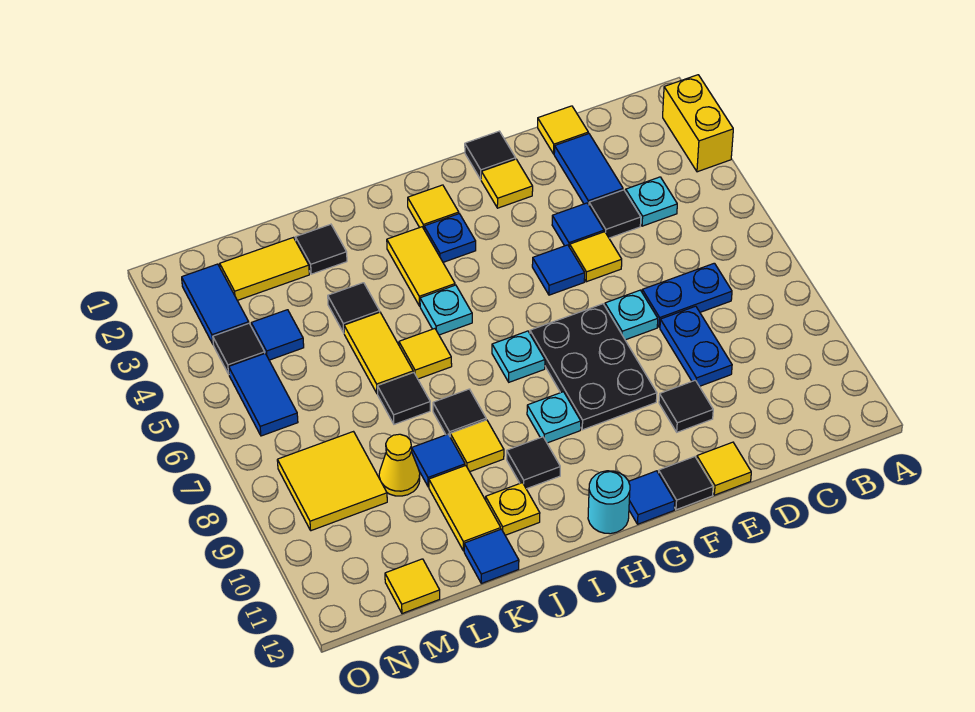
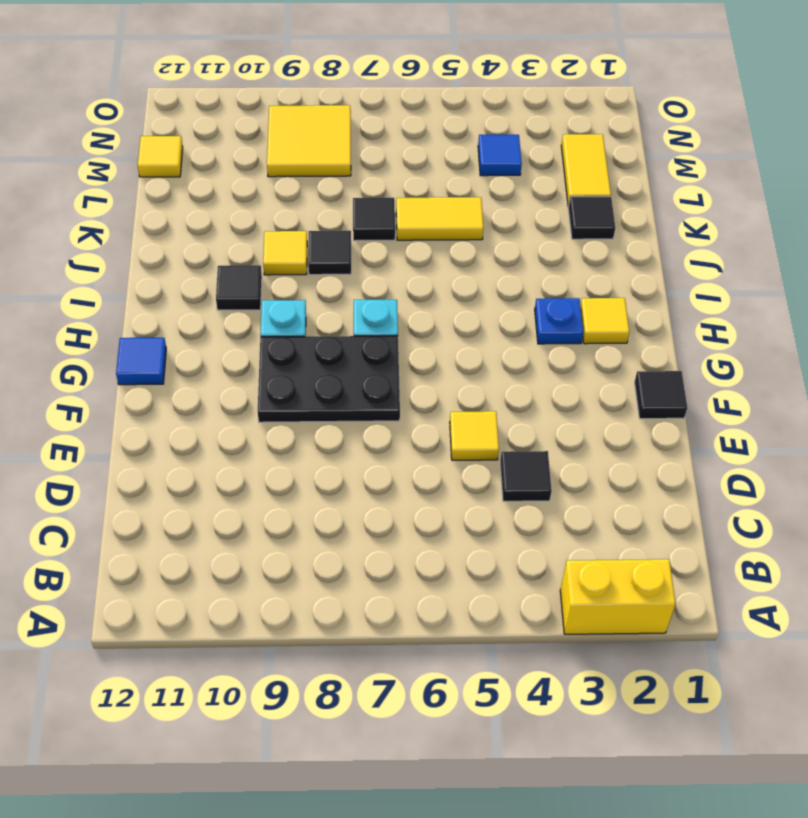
none -> cyan plate C4 level 1
none -> blue plate C7:D7 level 1
none -> yellow tile D1 level 1
none -> blue tile D2:D3 level 1

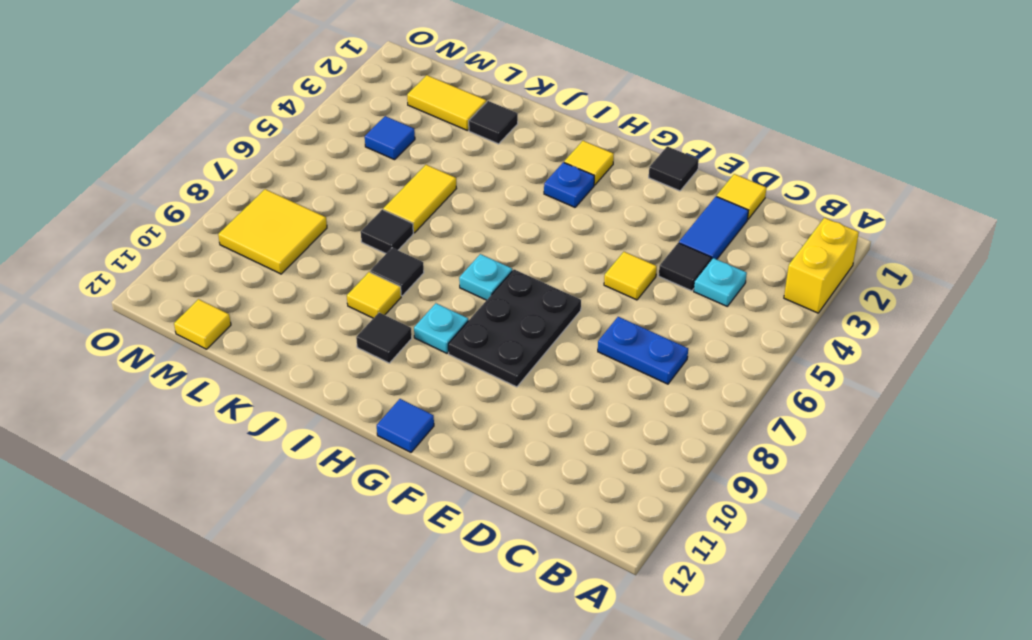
none -> blue plate D8:D9 level 1
none -> blue tile E4 level 1
none -> cyan plate E7 level 1
none -> black tile E10 level 1

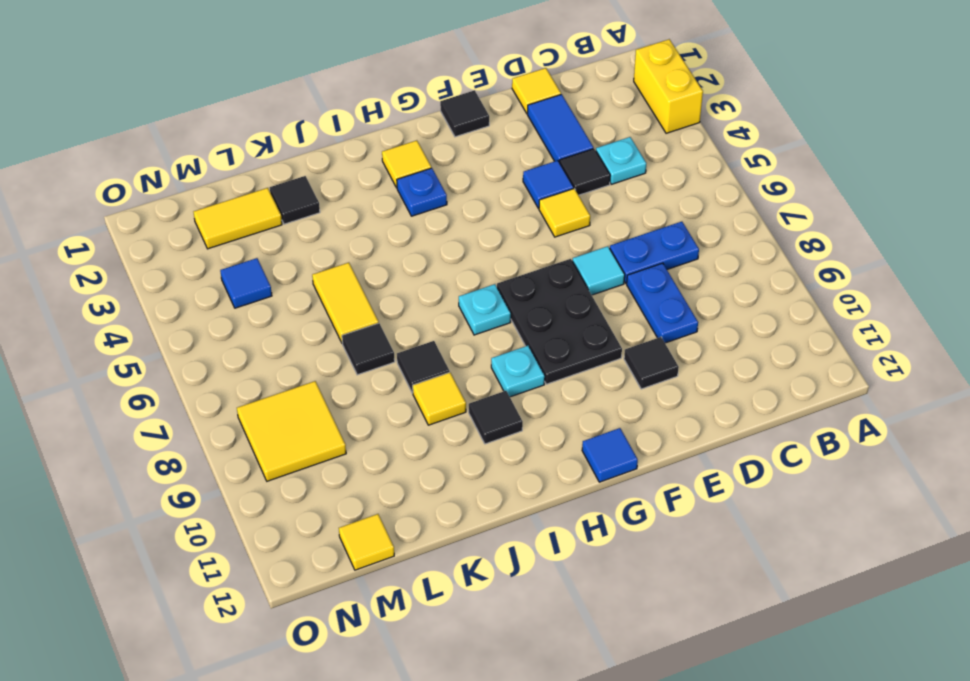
cyan tile E7 level 1 -> cyan plate E7 level 1
none -> yellow tile E12 level 1
none -> yellow tile F2 level 1
none -> blue tile F5 level 1
none -> black tile F12 level 1

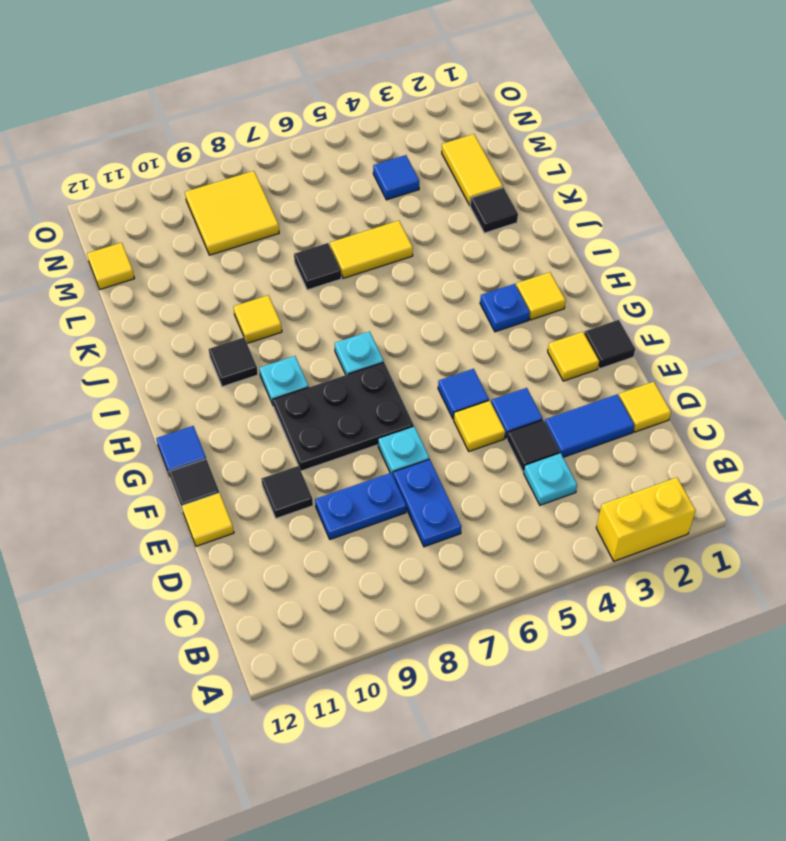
none -> cyan round brick H12 level 1
none -> yellow tile I3:I4 level 1
none -> cyan plate I5 level 1
none -> yellow tile J6 level 1

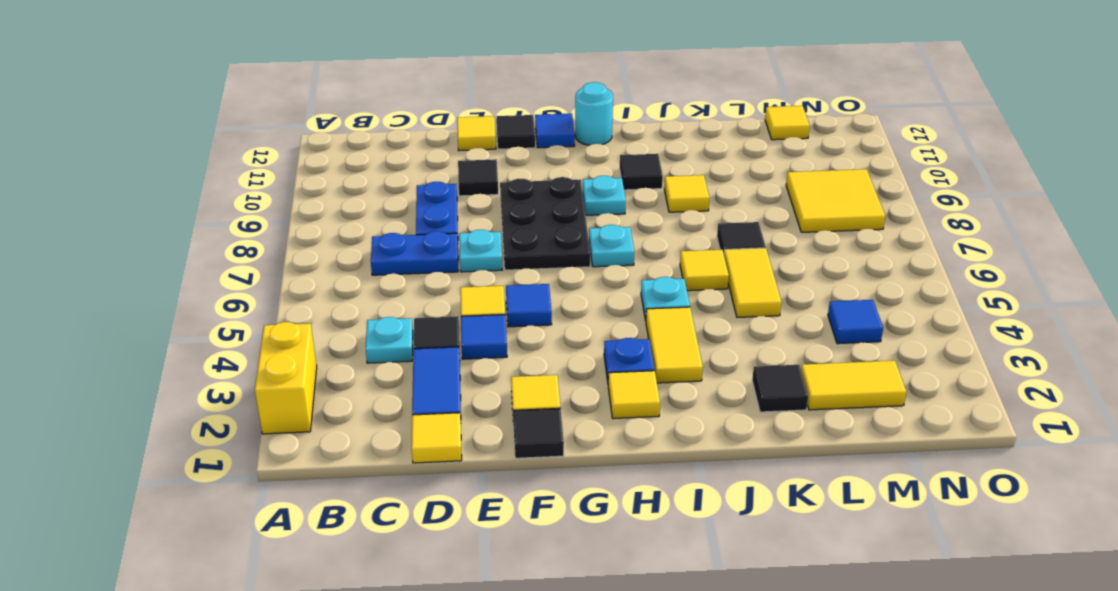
none -> black tile J8 level 1
none -> yellow plate J11 level 1
none -> black tile K4 level 1
none -> blue tile K9 level 1

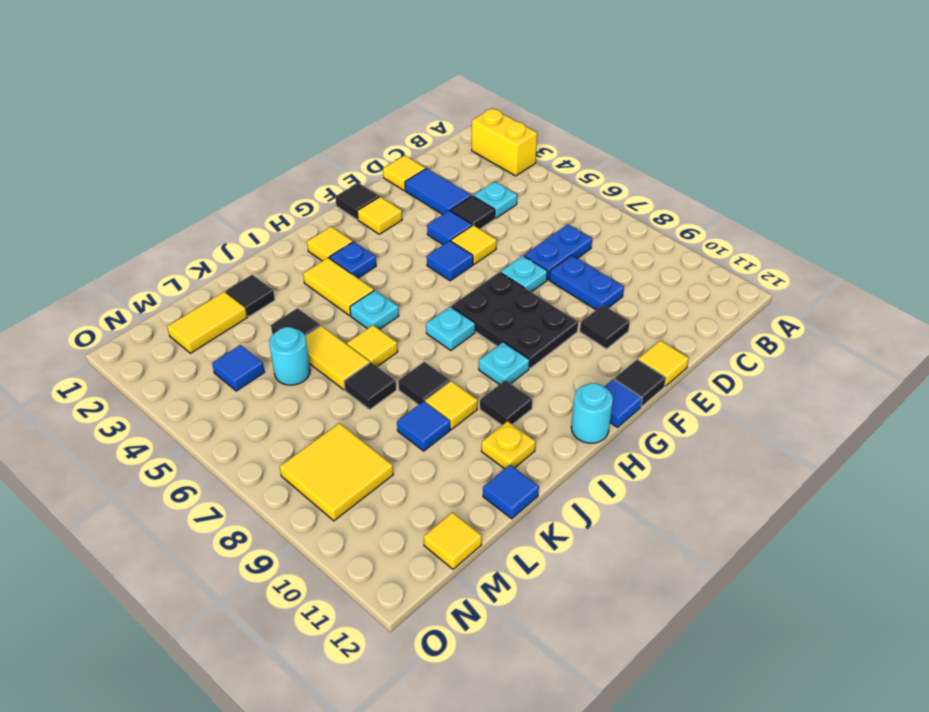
cyan round brick L5 level 1 -> none
none -> yellow tile K10:K11 level 1
none -> yellow cone L9 level 1
none -> blue tile N2:N3 level 1
none -> black tile N4 level 1

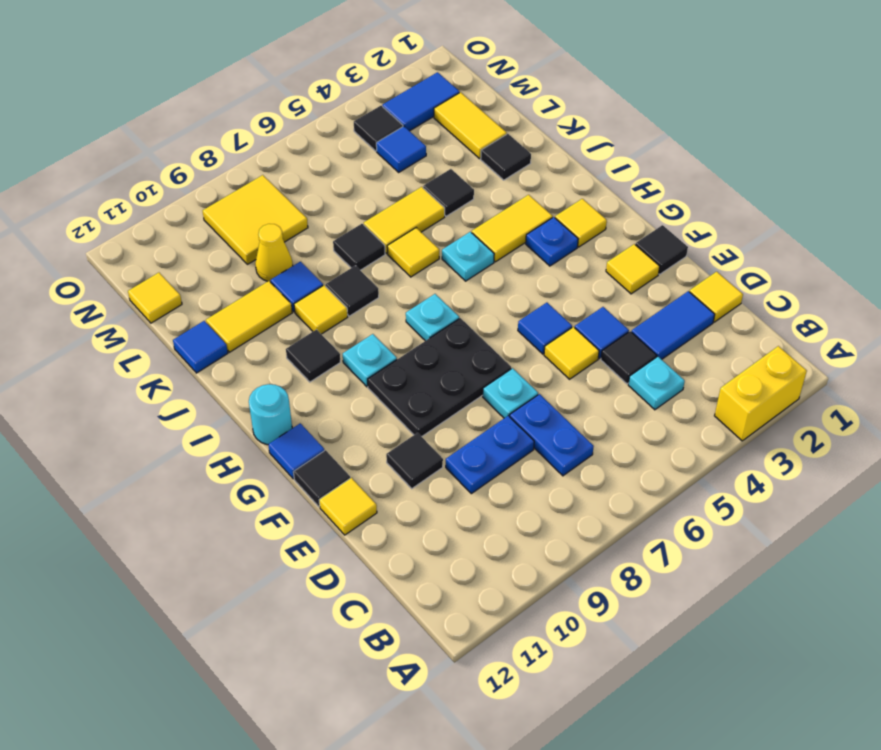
none -> yellow plate J11 level 1
none -> blue tile N5:N6 level 1

